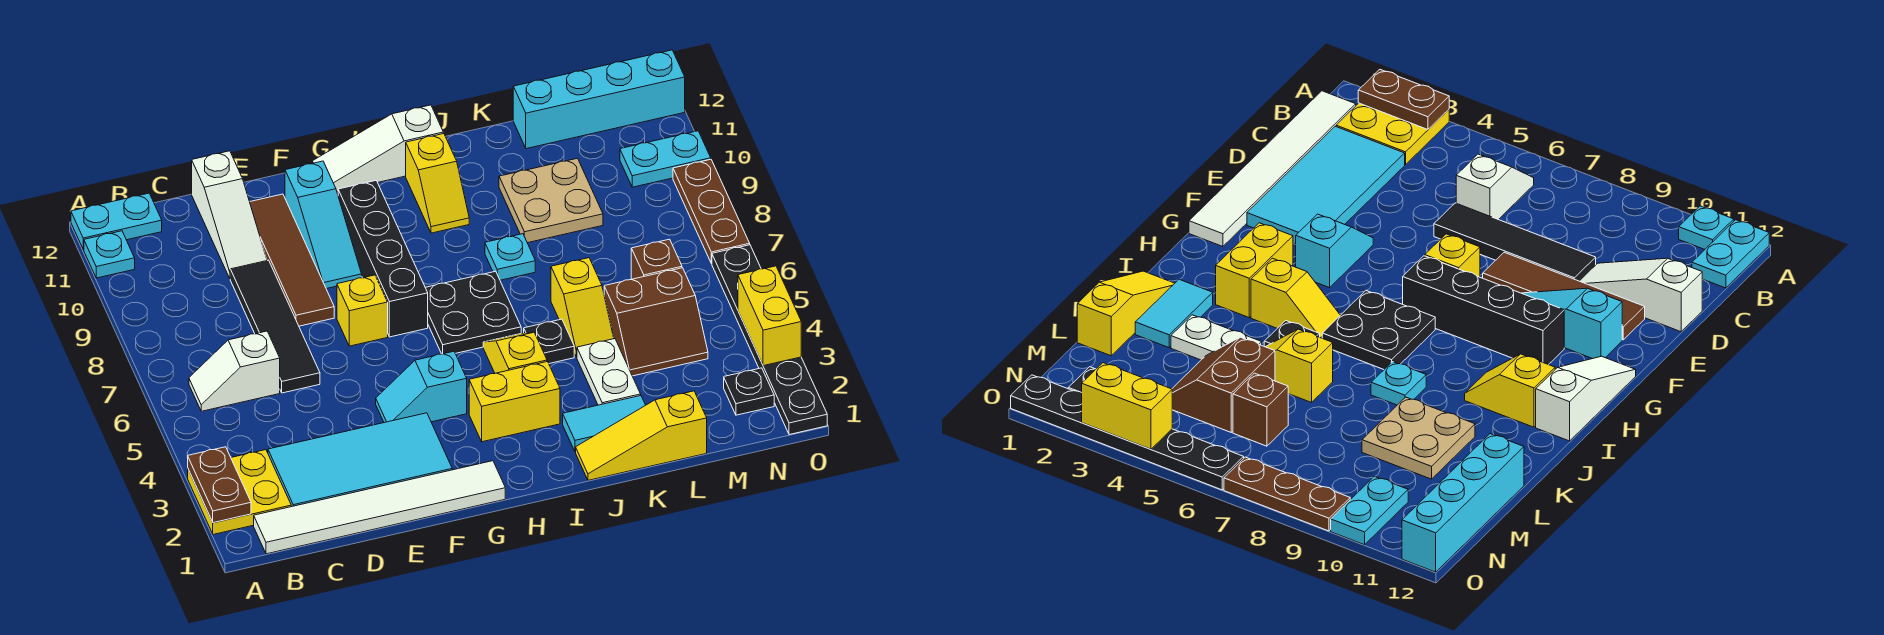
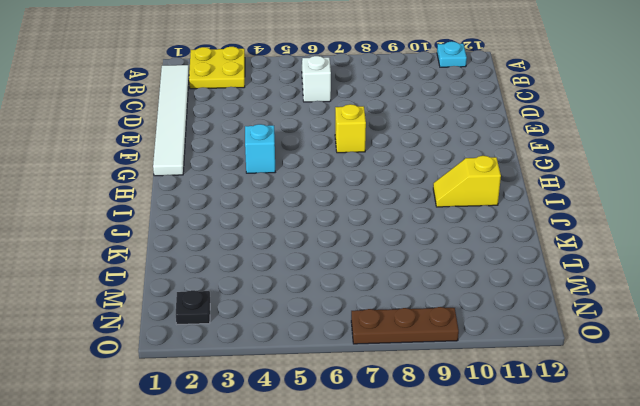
none -> cyan plate A12:B12 level 1
none -> cyan tile C2:F3 level 1
none -> black tile D6:D9 level 1
none -> white slope D10:D12 level 1 top 12

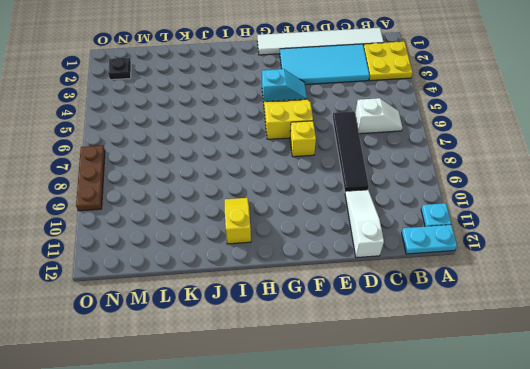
yellow slope F5:G6 level 1 top 6 -> none
none -> brown tile E8:E11 level 1
none -> cyan slope F9:F11 level 1 top 11
none -> black brick G7:G10 level 1
none -> white slope G12:I12 level 1 top I

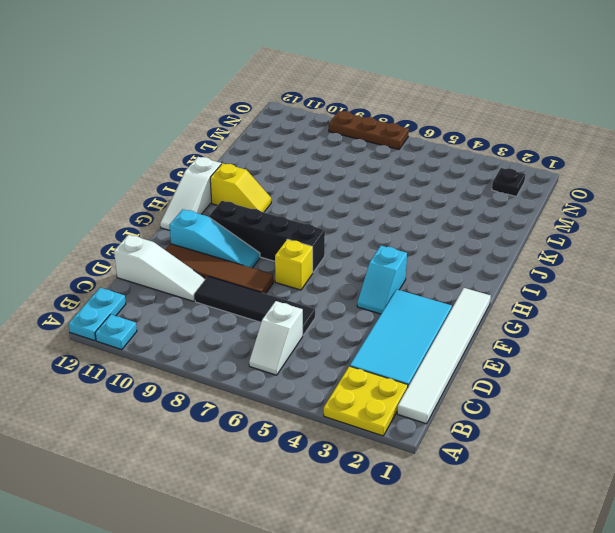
none -> yellow brick H3:I3 level 1
none -> black plate H6:I7 level 1
none -> yellow slope I4:I5 level 1 top 4
none -> yellow slope J1:L1 level 1 top L

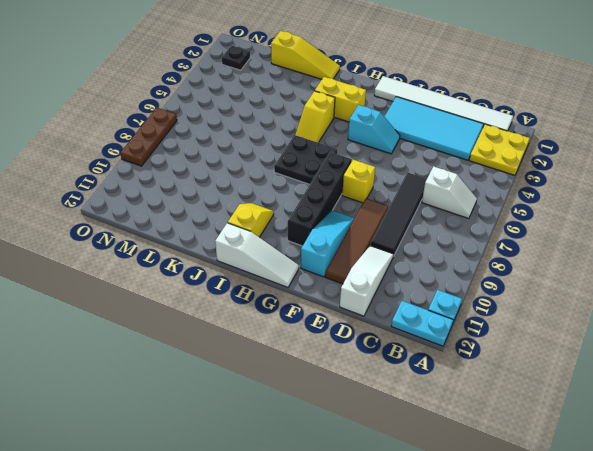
none -> cyan tile J2:K2 level 1
none -> black plate J5 level 1
none -> cyan plate J8 level 1
none -> white plate K3:K4 level 1

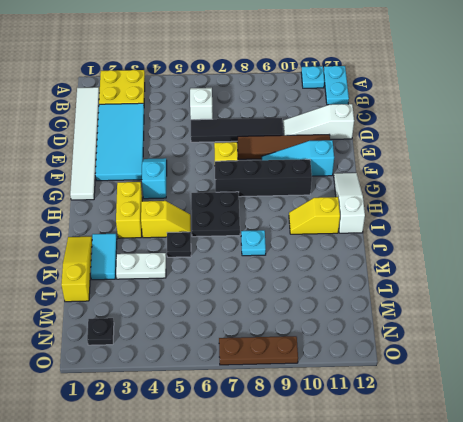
none -> yellow slope K5:K6 level 1 top 6
none -> tan plate K9:L10 level 1
none -> brown slope L4:M5 level 1 top 5
none -> cyan brick L12:O12 level 1

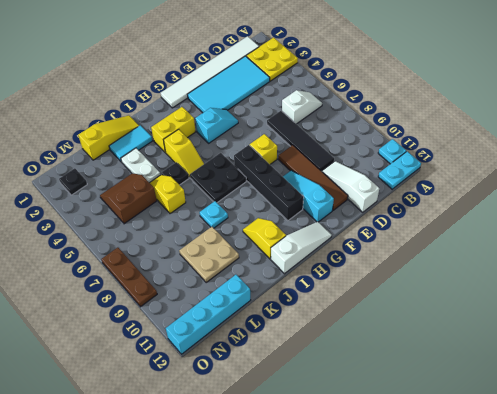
none -> brown brick M6 level 1
none -> cyan plate N10:O10 level 1
none -> black plate O1:O6 level 1
none -> brown plate A2:A3 level 2

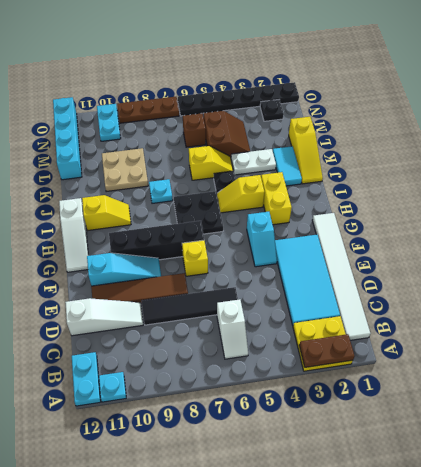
none -> yellow brick O3:O4 level 2

